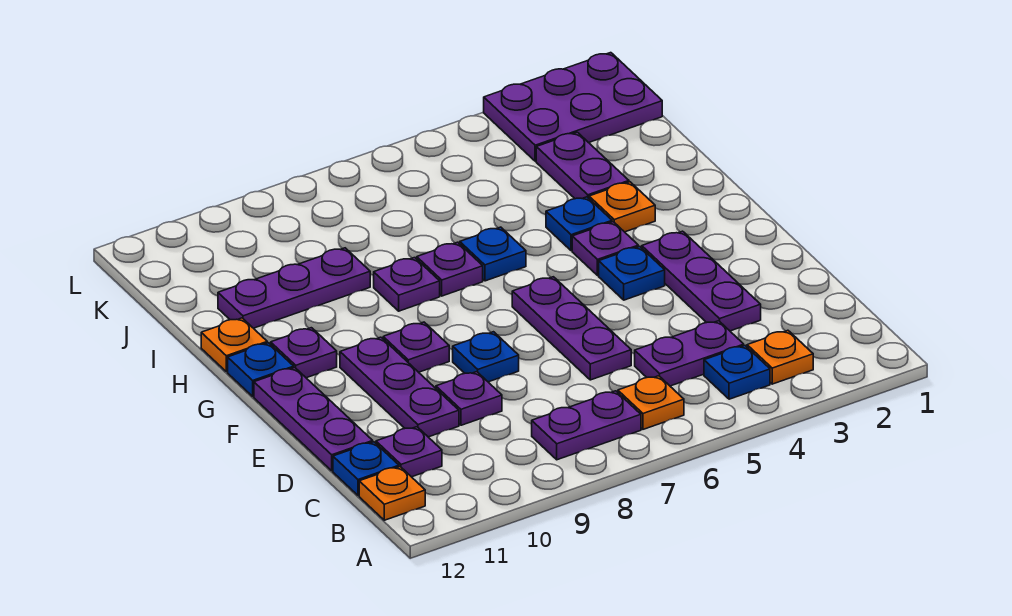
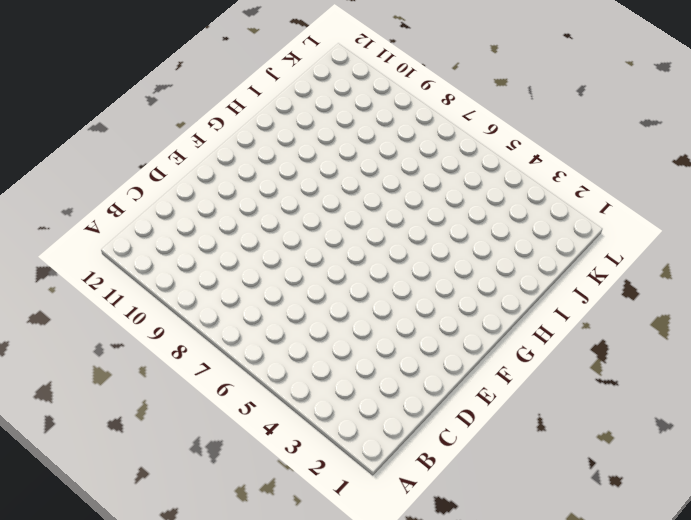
none -> orange plate B3 level 1
none -> blue plate B4 level 1
none -> orange plate B6 level 1

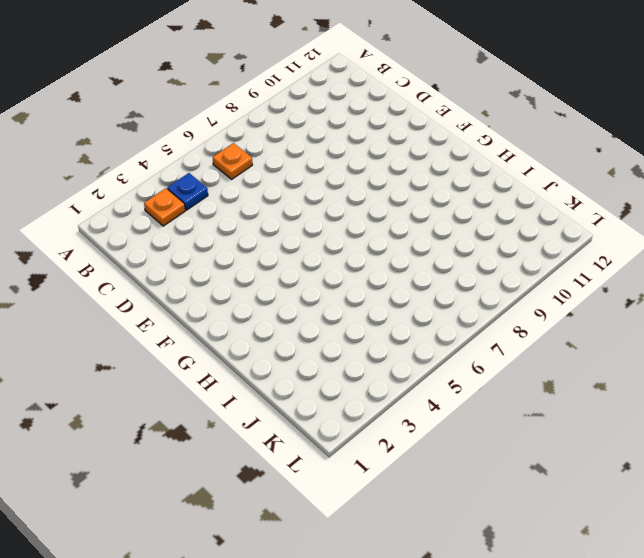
none -> purple plate B7:B8 level 1
none -> orange plate B12 level 1
none -> purple plate C4:C5 level 1

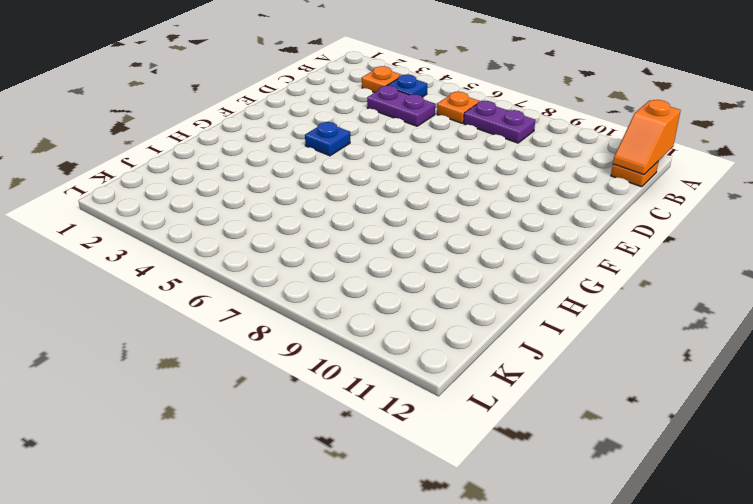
orange slope A12:B12 level 2 top A -> none
none -> purple plate C11 level 1
none -> blue plate C12 level 1
none -> purple plate D3:F3 level 1

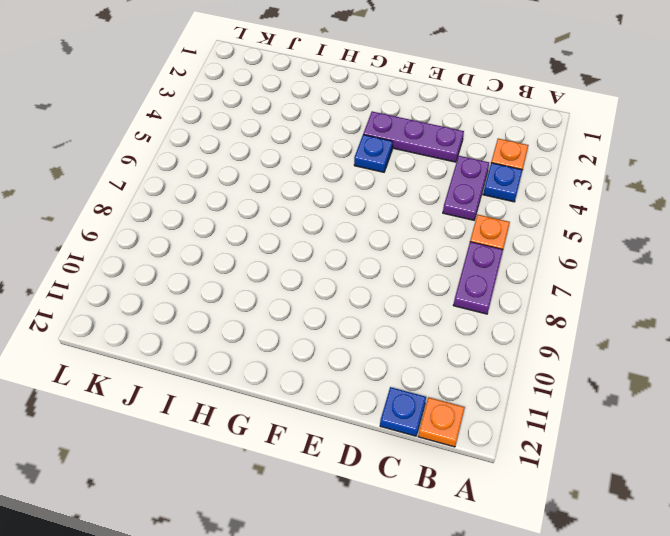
none -> purple plate C11 level 1
none -> purple plate D6:F6 level 1
none -> purple plate D9 level 1

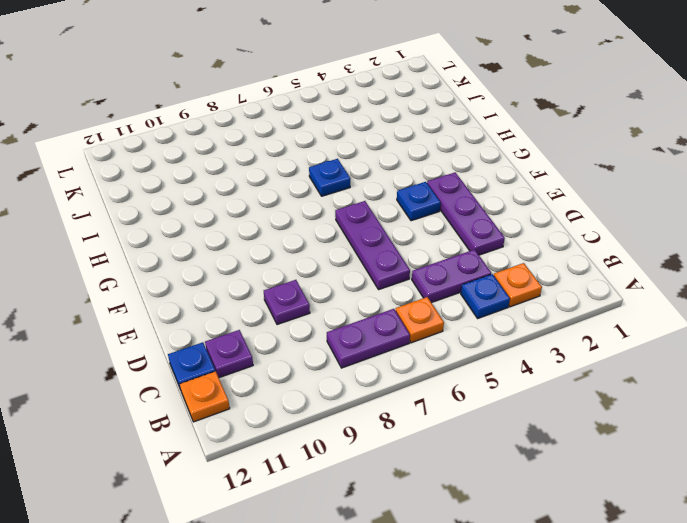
none -> purple plate D10:F10 level 1
none -> purple plate D12:F12 level 1
none -> blue plate E8 level 1

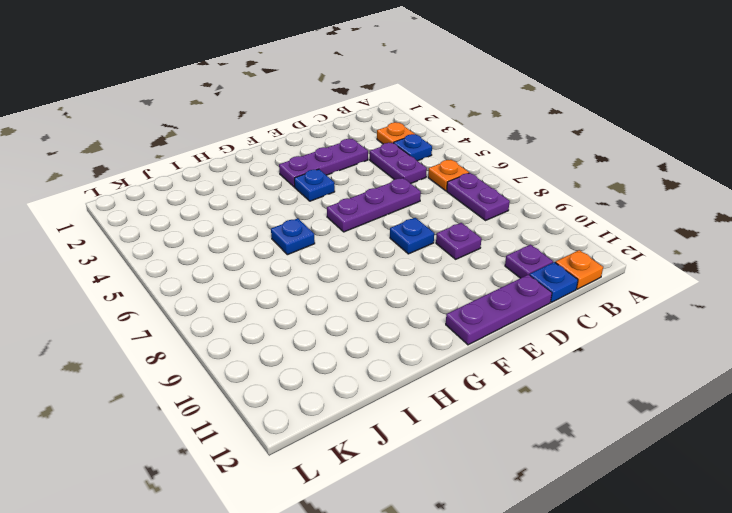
none -> purple plate D10:F10 level 1
none -> purple plate F9 level 1
none -> purple plate G4 level 1

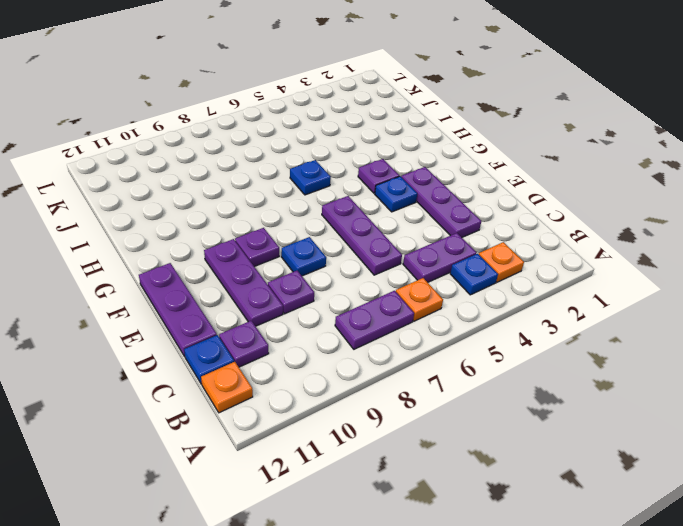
none -> purple plate G11 level 1
none -> blue plate G12 level 1
none -> orange plate H3 level 1

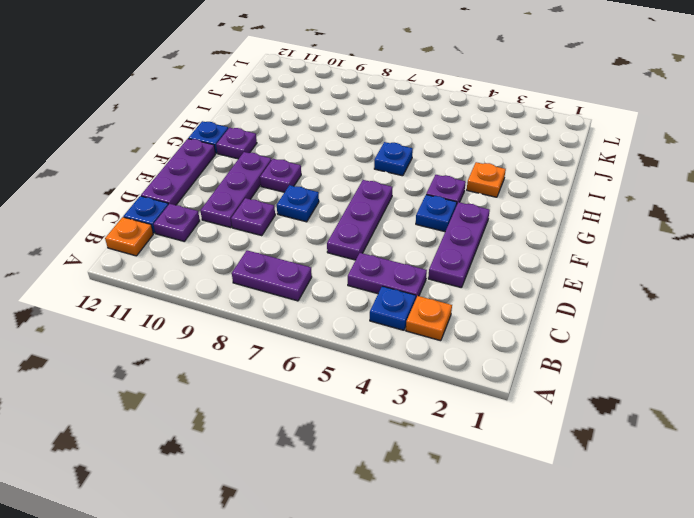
none -> orange plate B6 level 1
none -> blue plate H4 level 1
none -> purple plate H7 level 1

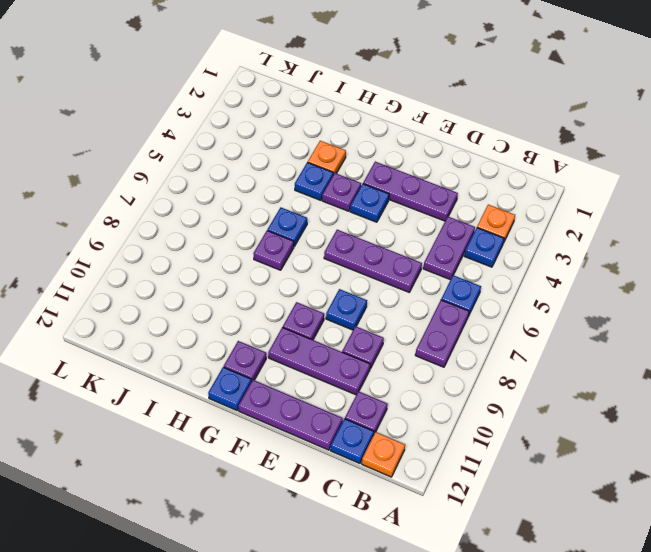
blue plate B6 level 1 -> orange plate B6 level 1
none -> purple plate H8 level 1
none -> orange plate H12 level 1
none -> purple plate I3:J3 level 1

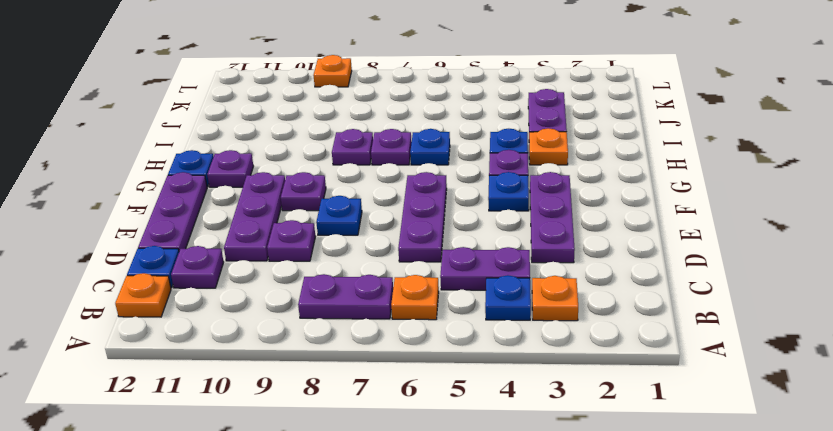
orange plate L9 level 1 -> orange plate H12 level 1
none -> purple plate I9:I11 level 1
none -> purple plate K1:L3 level 1

